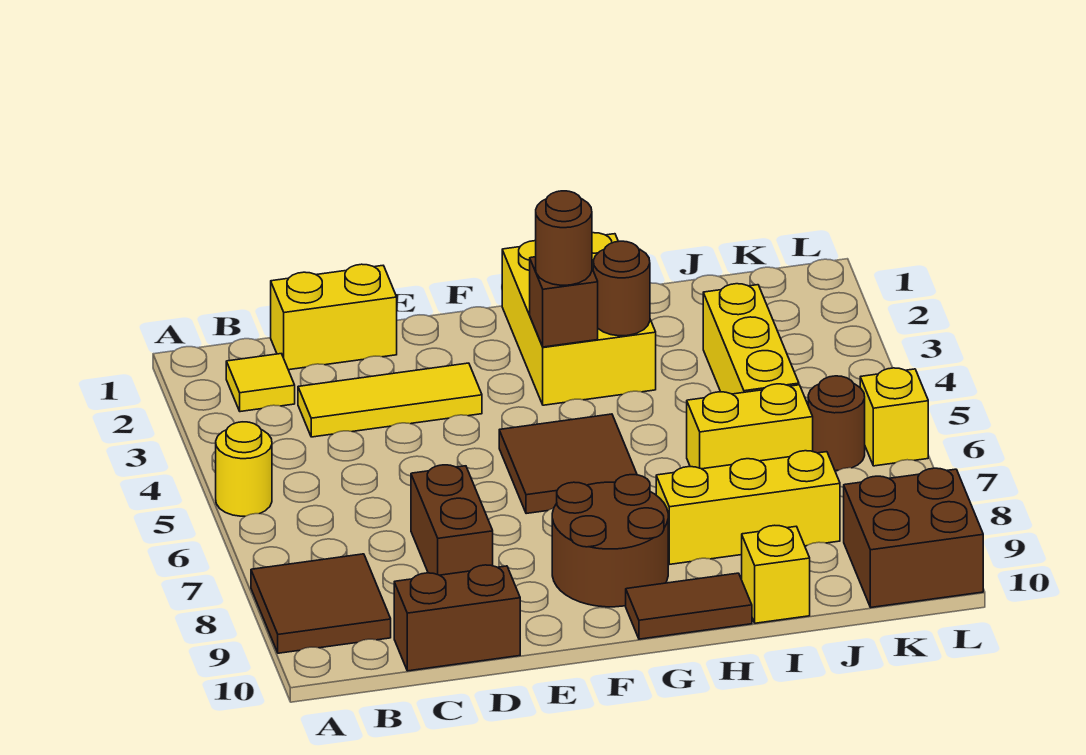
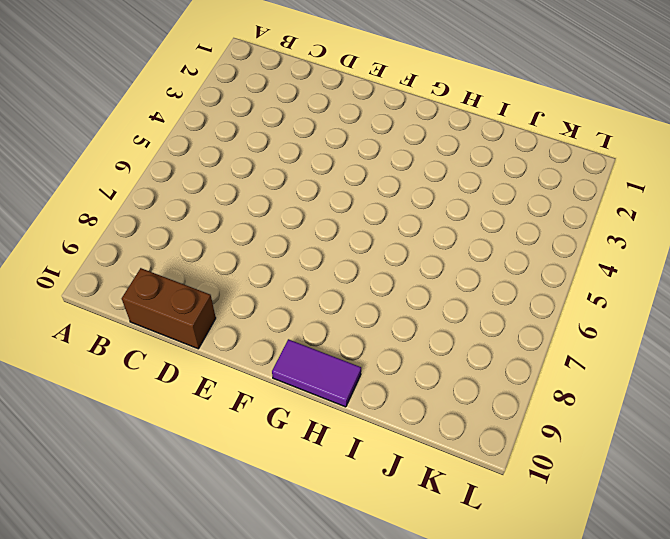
purple tile G10:H10 level 1 -> brown tile G10:H10 level 1
none -> yellow round brick A5 level 1
none -> brown tile A8:B9 level 1
none -> yellow tile B2 level 1

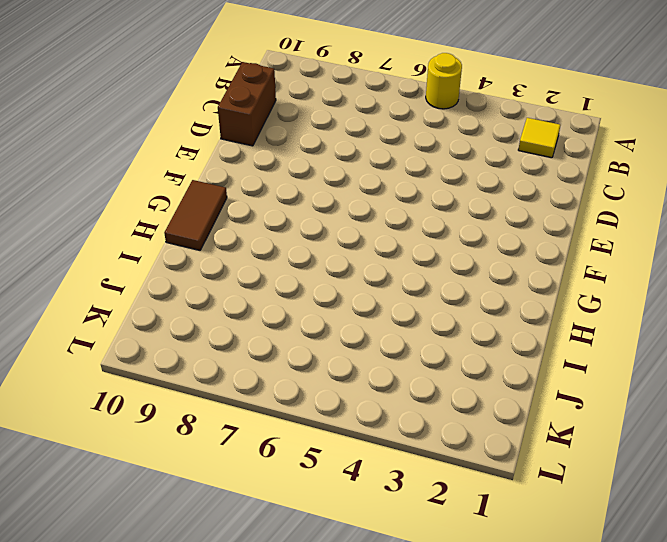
none -> brown tile A8:B9 level 1
none -> yellow brick C1:D1 level 1
none -> yellow tile C3:E3 level 1

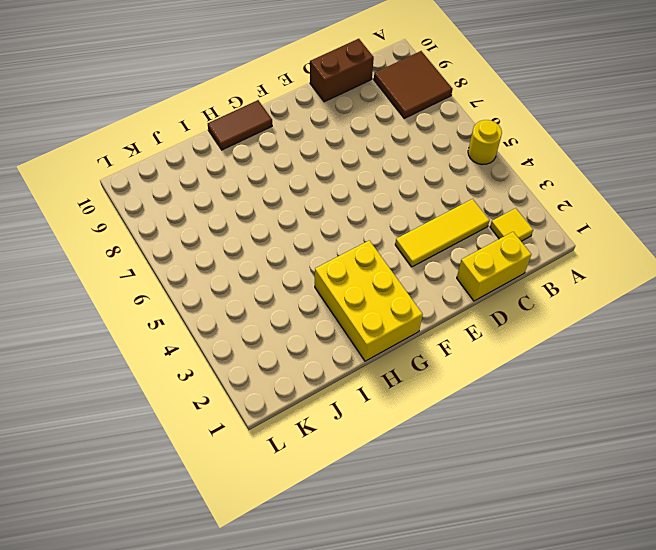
none -> brown brick D7:D8 level 1
none -> brown tile F5:G6 level 1
none -> brown round brick F8:G9 level 1

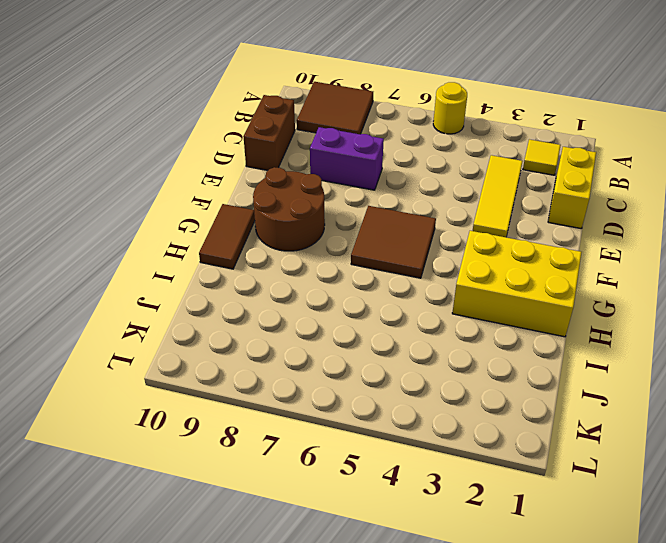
purple brick D7:D8 level 1 -> brown brick D7:D8 level 1
none -> yellow brick H8:J8 level 1
none -> yellow brick I6:J6 level 1
none -> yellow brick I10 level 1

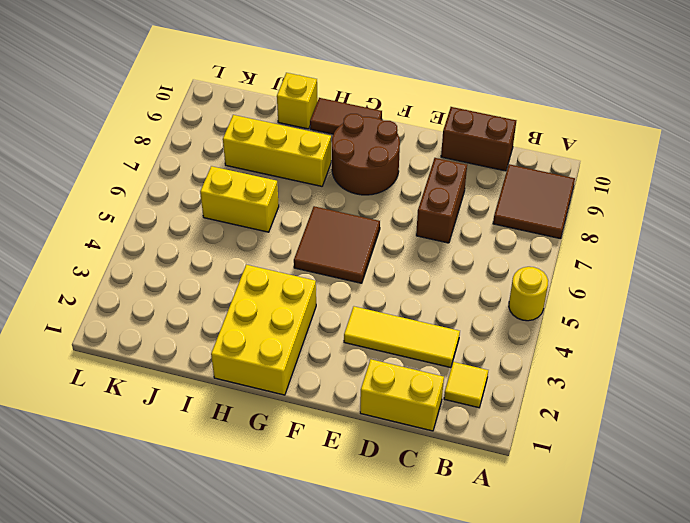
none -> yellow brick J3:J5 level 1
none -> brown round brick K6 level 1
none -> brown brick K9:L10 level 1

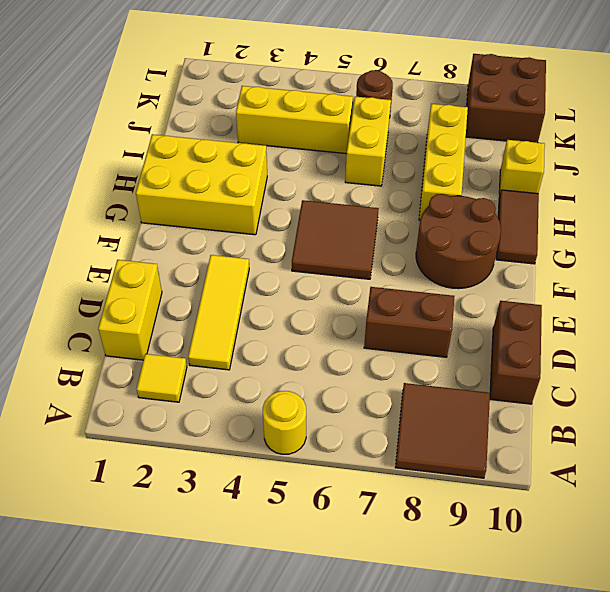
none -> yellow brick L6 level 1
none -> brown brick G3 level 2
none -> brown round brick H3 level 2

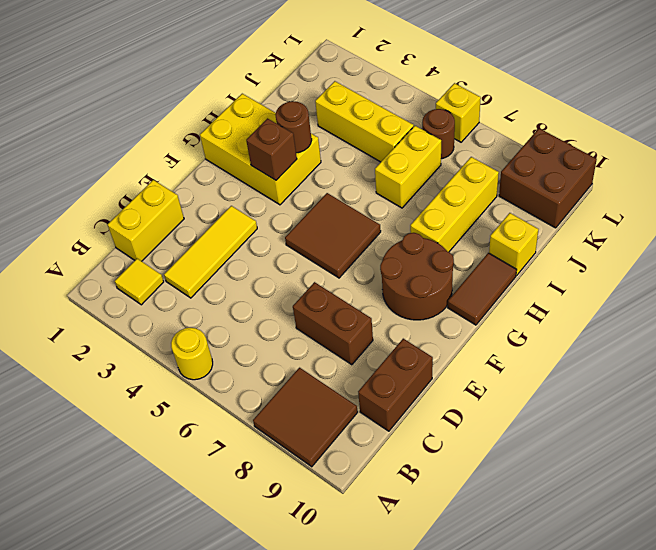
none -> brown round brick G3 level 3

